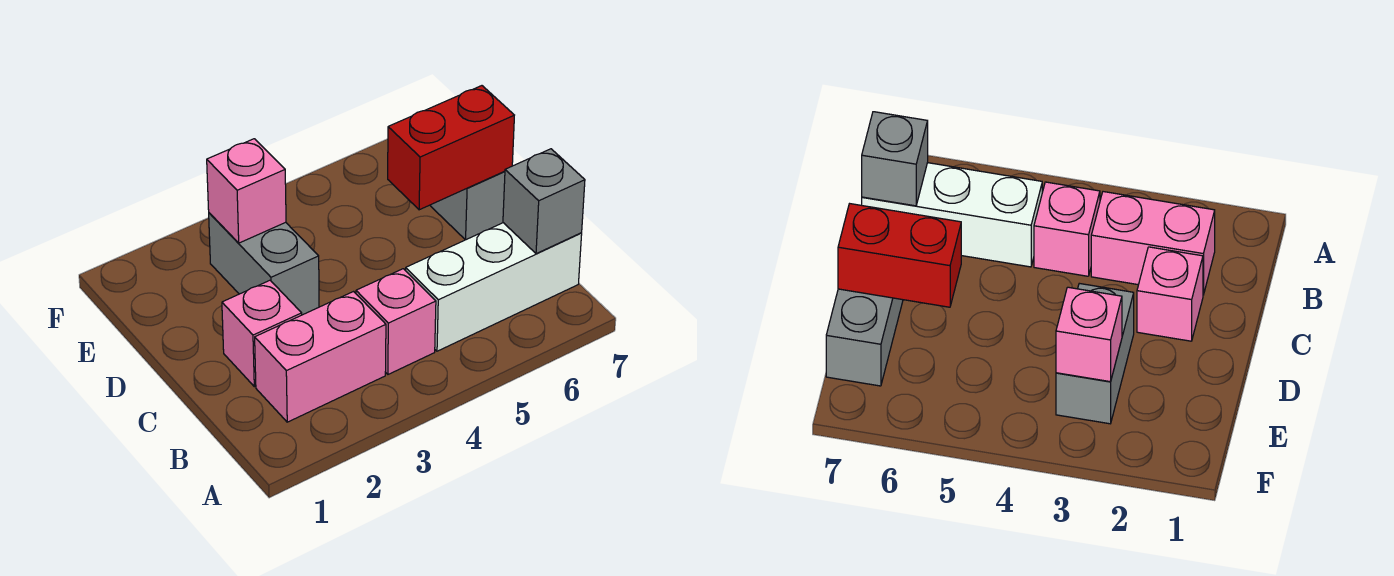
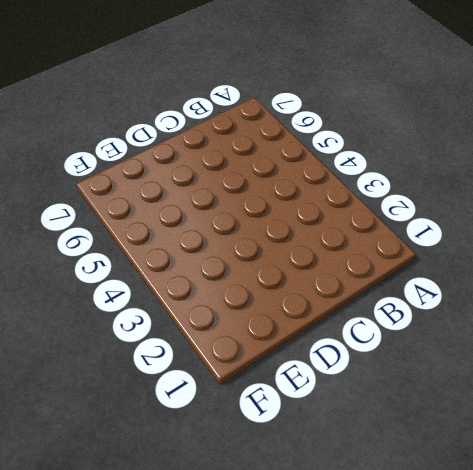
none -> pink brick B2:B3 level 1
none -> pink brick B4 level 1

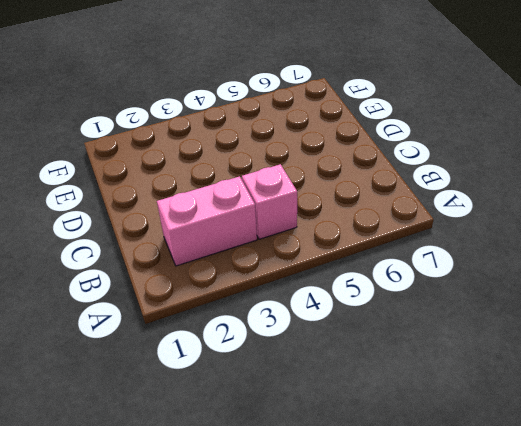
none -> white brick B5:B7 level 1
none -> pink brick C2 level 1

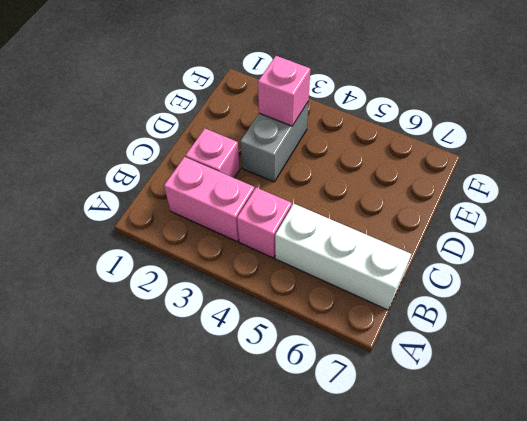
none -> grey brick D7:E7 level 1
none -> grey brick B7 level 2

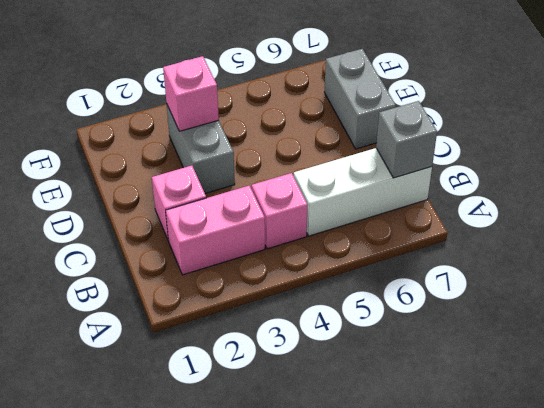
none -> red brick D6:D7 level 2

